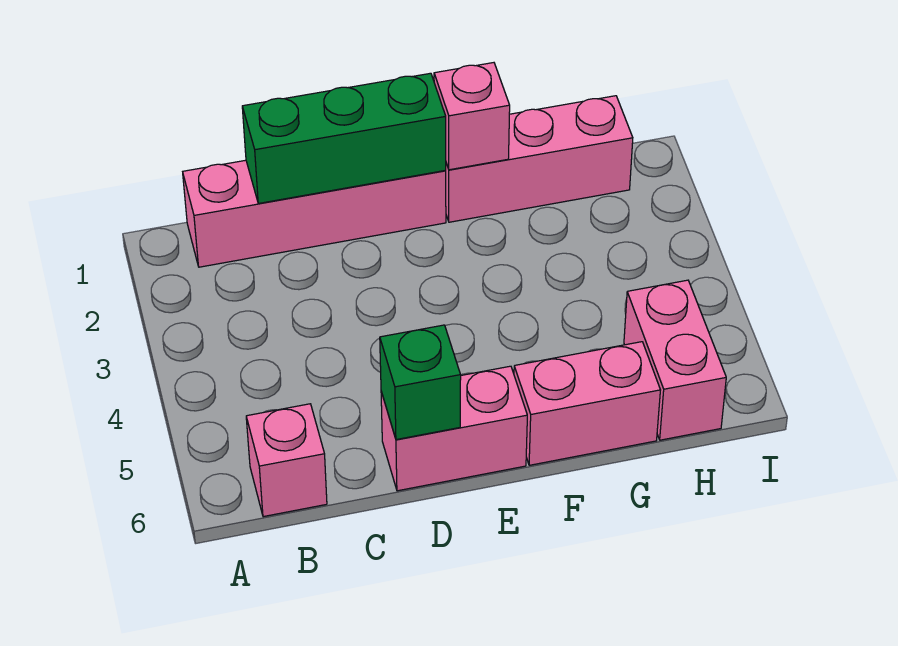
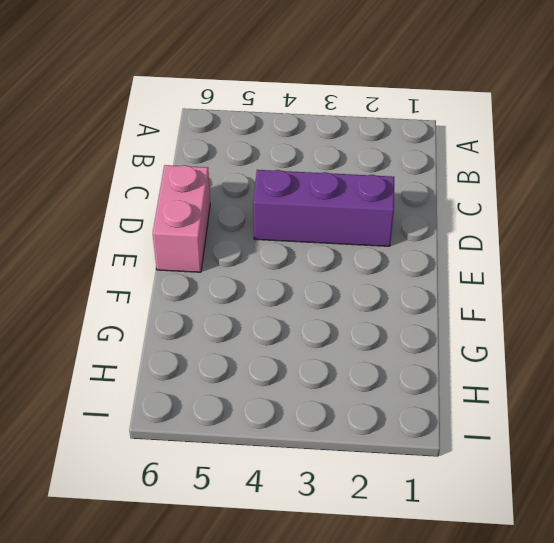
purple brick D2:D4 level 1 -> none
none -> pink brick B1:E1 level 1
none -> pink brick B6 level 1

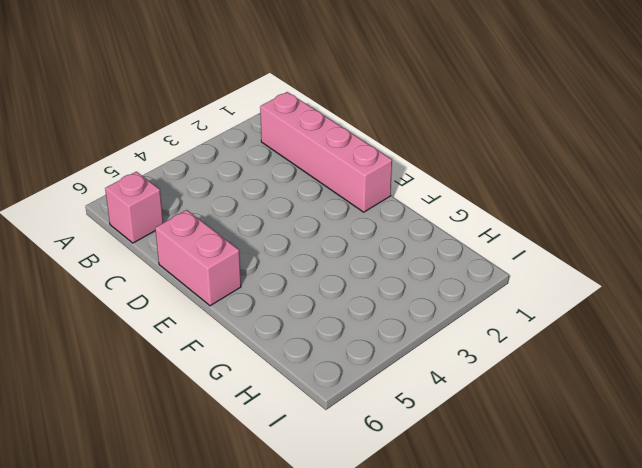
none -> pink brick F1:H1 level 1
none -> pink brick F6:G6 level 1

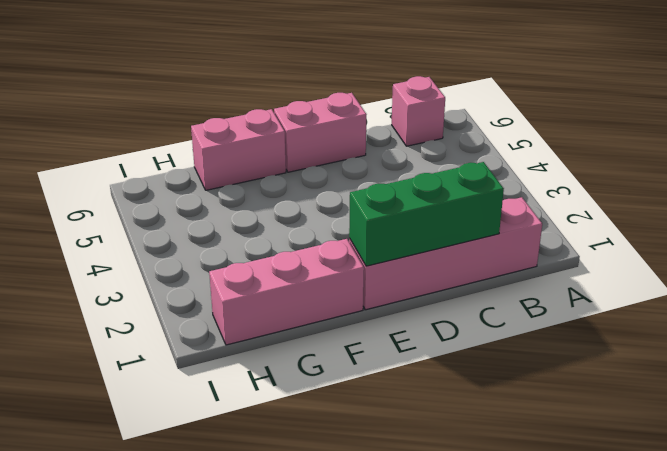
none -> pink brick H5:H6 level 1
none -> green brick D6 level 2

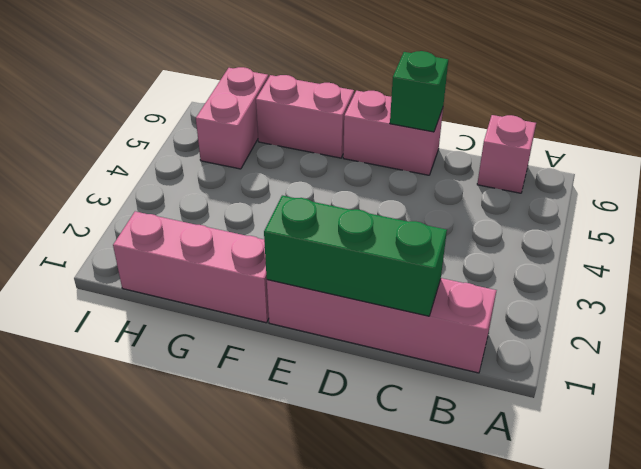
none -> pink brick F1 level 2

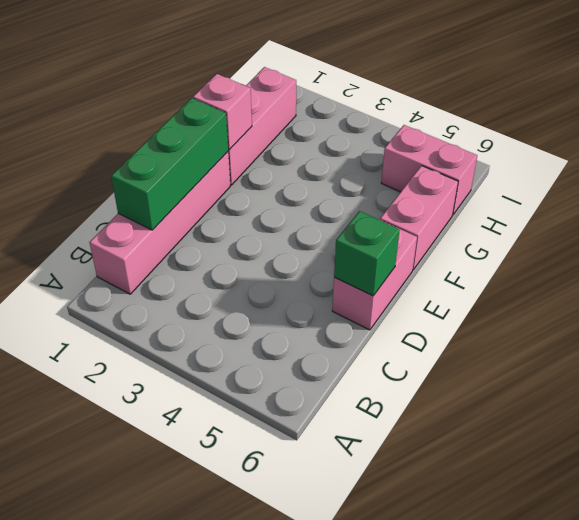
none -> pink brick B6 level 1

